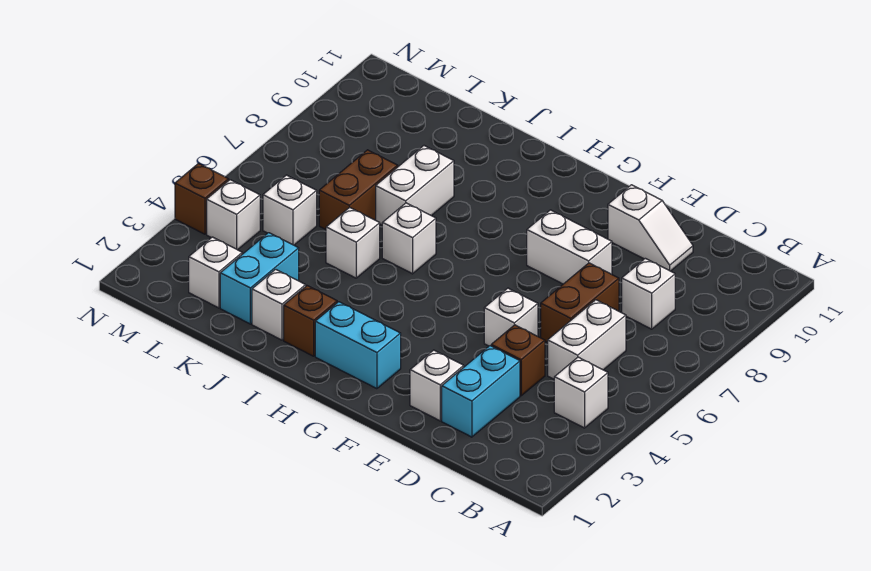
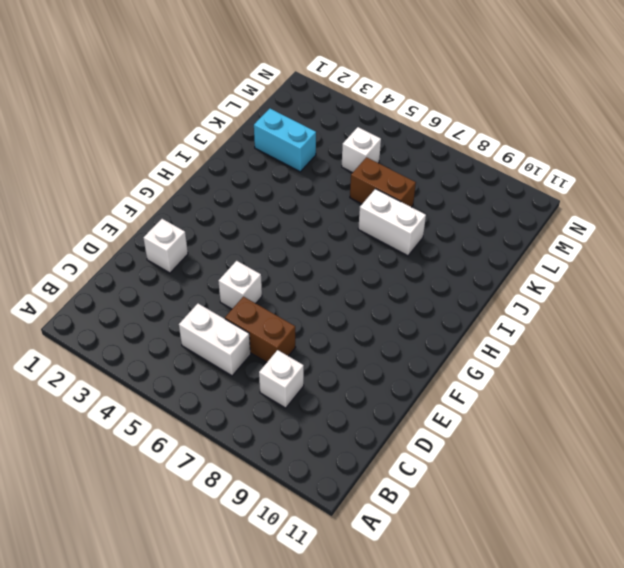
none -> white brick B4 level 1
none -> cyan brick D2:D3 level 1
none -> brown brick D4 level 1

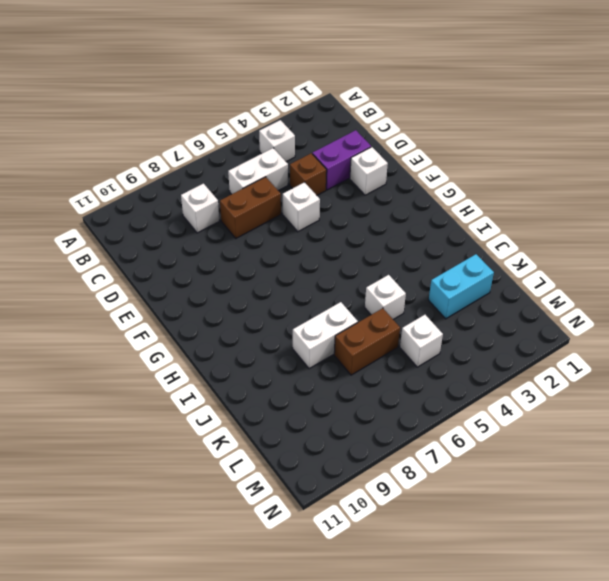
purple brick D2:D3 level 1 -> cyan brick D2:D3 level 1
none -> white slope D10:E10 level 1 top E
none -> white brick E8:F8 level 1
none -> cyan brick G2:H2 level 1

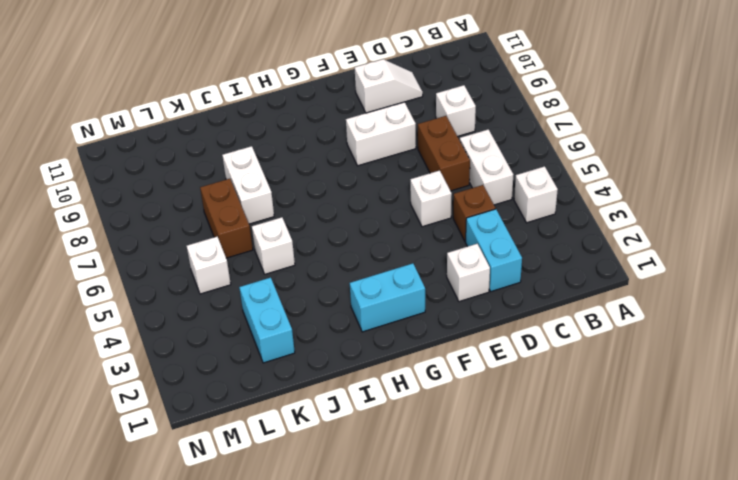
none -> brown brick I2 level 1
none -> white brick I6 level 1
none -> white brick J2 level 1

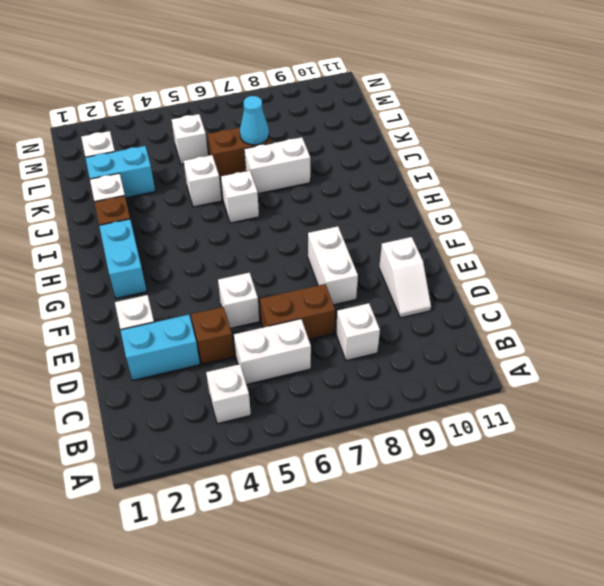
cyan cone K7 level 2 -> none
none -> white brick M4 level 1
none -> brown brick N4 level 1

